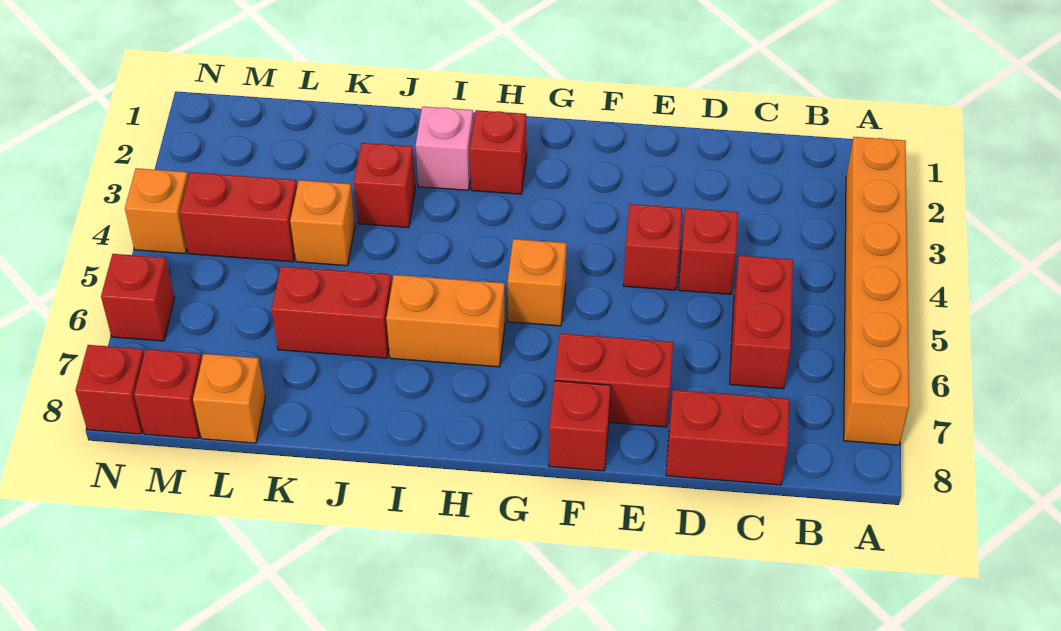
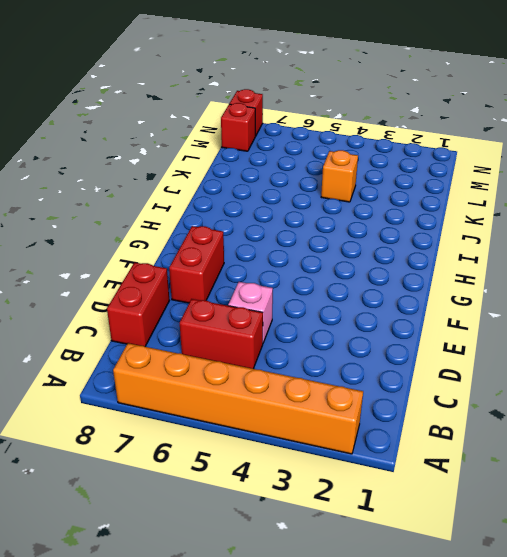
pink brick D5 level 1 -> pink brick I2 level 1
none -> red brick D4 level 1
none -> red brick E4 level 1
none -> red brick F8 level 1

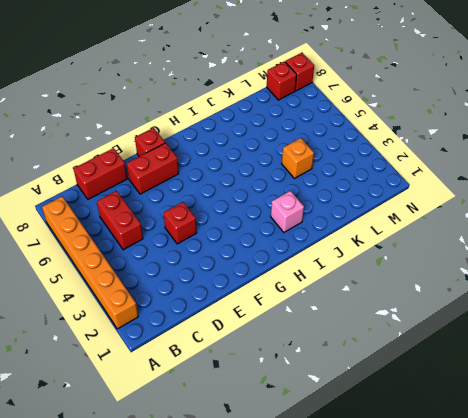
none -> red brick D4 level 1
none -> orange brick G5 level 1
none -> red brick H2 level 1

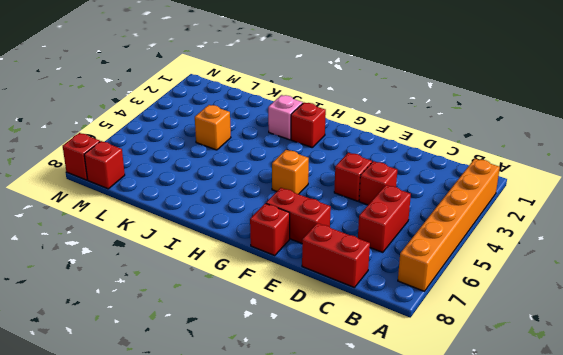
none -> orange brick H6:I6 level 1
none -> red brick J3 level 1
none -> red brick J6:K6 level 1

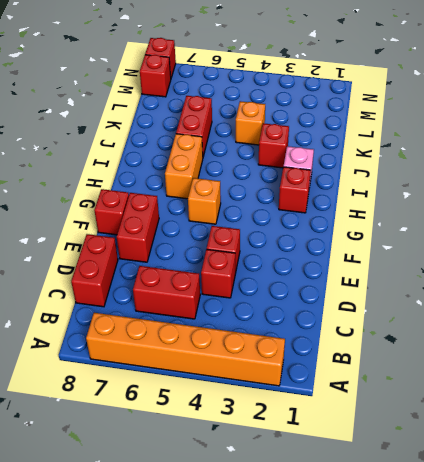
none -> red brick L4:M4 level 1
none -> orange brick L8 level 1
none -> orange brick N4 level 1

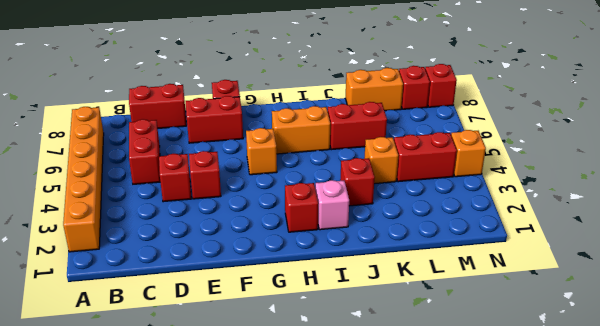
orange brick K8:L8 level 1 -> orange brick L8 level 1
none -> red brick N6 level 1

